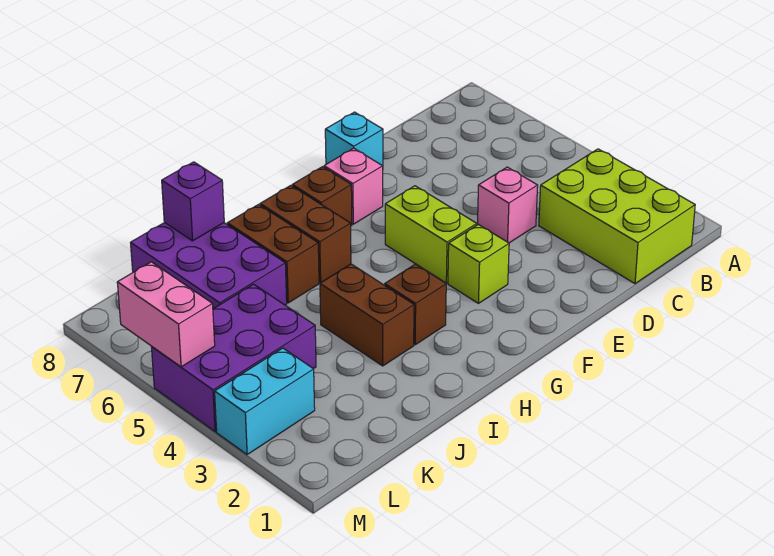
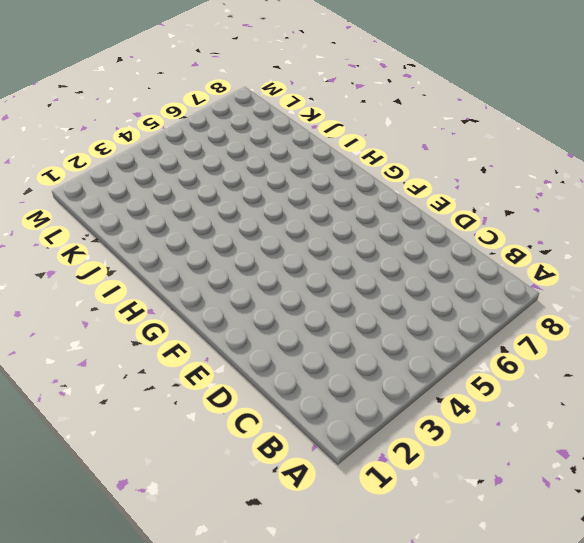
none -> lime brick B1:C3 level 1
none -> pink brick D4 level 1
none -> cyan brick E8 level 1

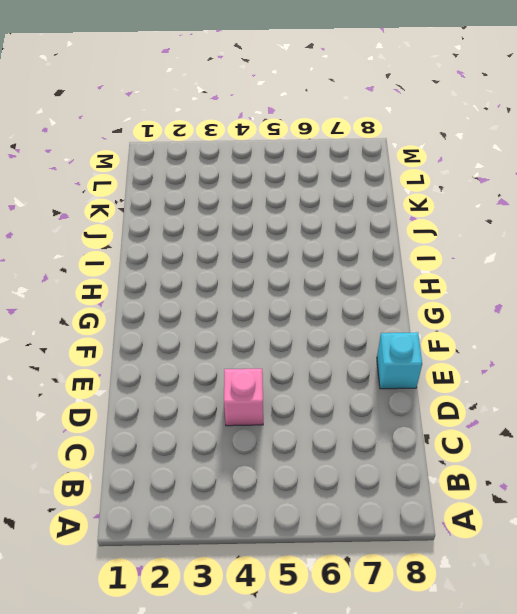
none -> lime brick B1:C3 level 1
none -> lime brick F3 level 1
none -> lime brick F4:F5 level 1

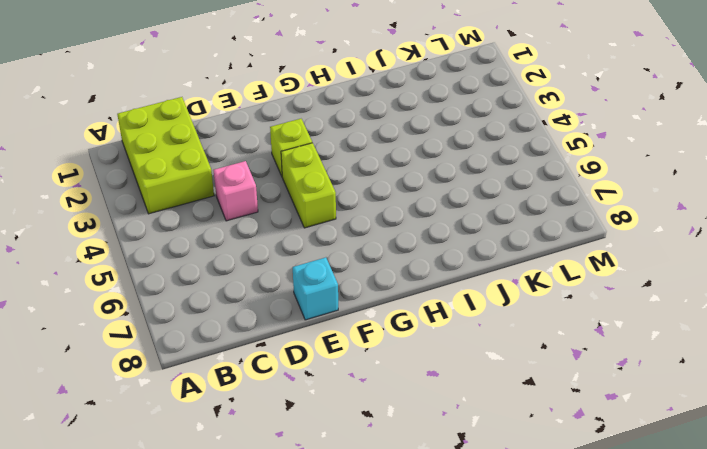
none -> pink brick F7 level 1
none -> brown brick G7 level 1
none -> brown brick H3 level 1

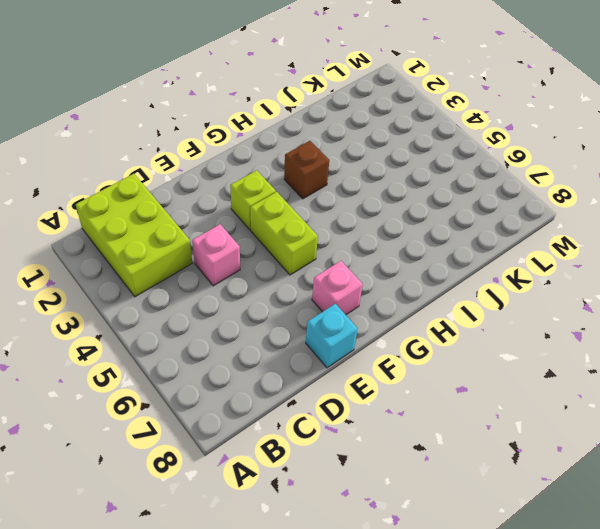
none -> brown brick G7 level 1
none -> brown brick H6:H7 level 1
none -> brown brick I3:I4 level 1

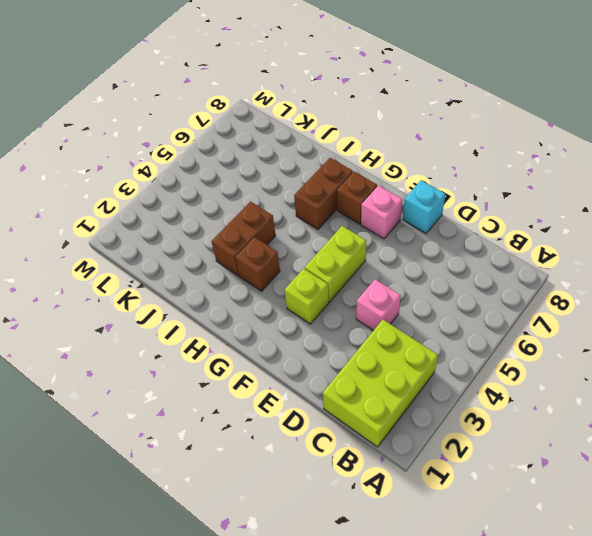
none -> brown brick I6:I7 level 1
none -> purple brick J6:K8 level 1
none -> purple brick K4:M5 level 1

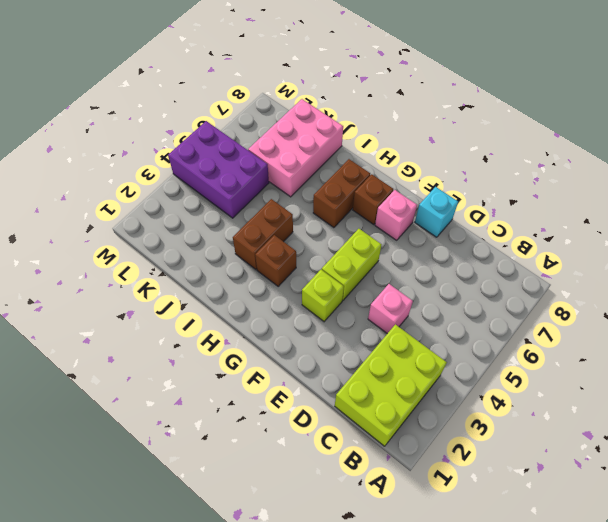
pink brick J6:K8 level 1 -> purple brick J6:K8 level 1
none -> brown brick I6:I7 level 1
none -> cyan brick L3:M3 level 1
none -> purple brick J8 level 2

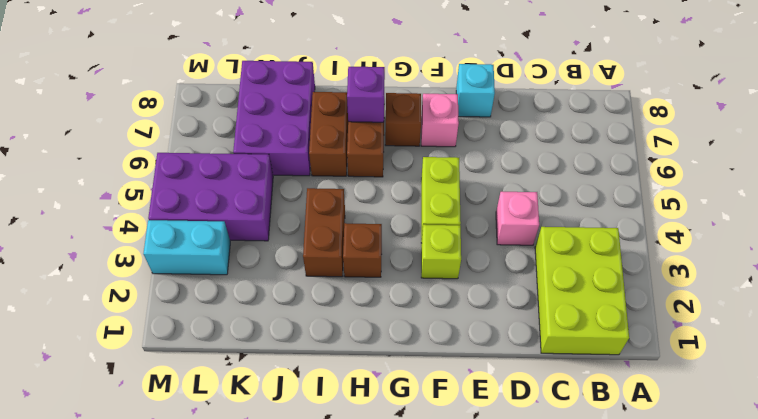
purple brick H7 level 2 -> purple brick J8 level 2
none -> pink brick M5:M6 level 2

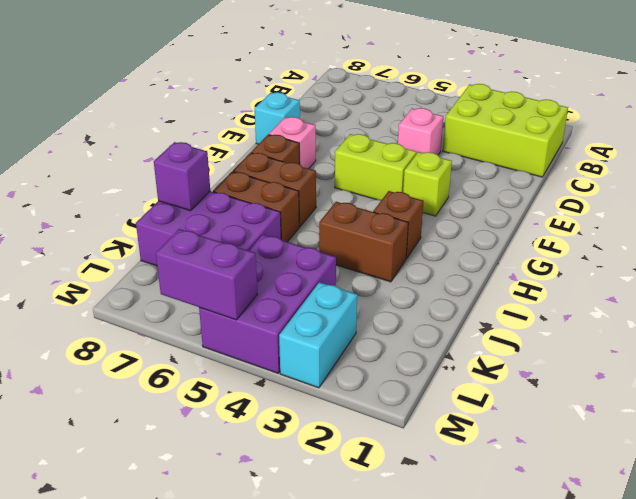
purple brick M5:M6 level 2 -> pink brick M5:M6 level 2

